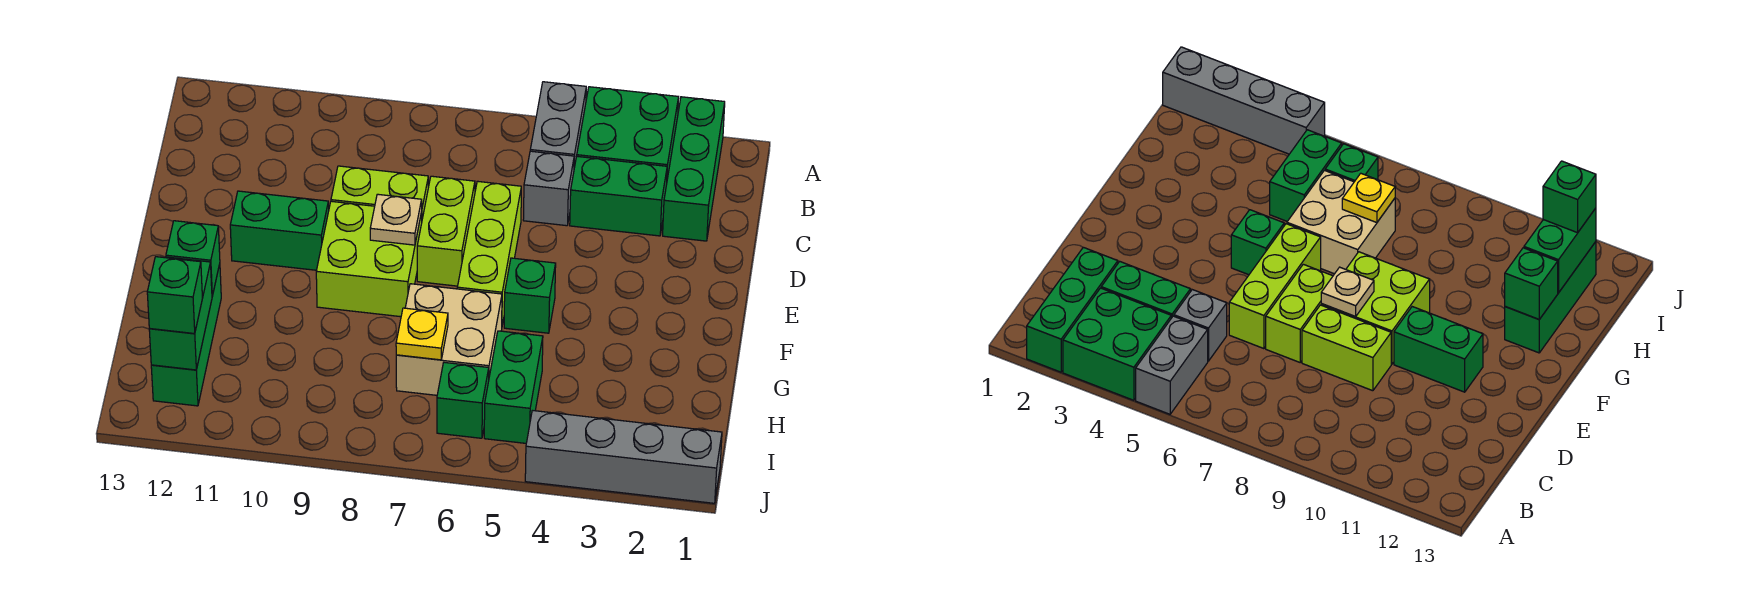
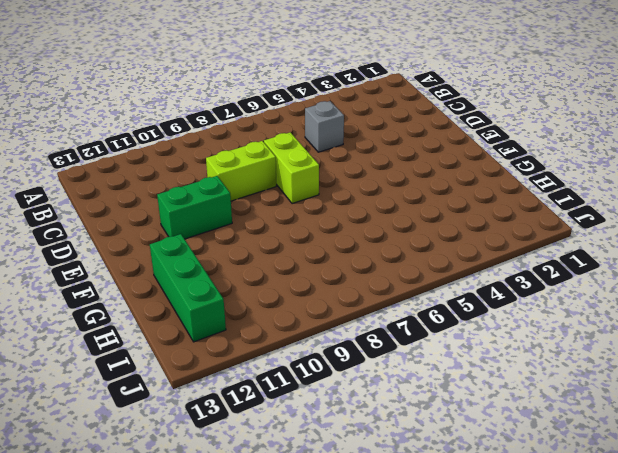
none -> green brick A2:C2 level 1
none -> green brick A3:B4 level 1
none -> grey brick A5:B5 level 1

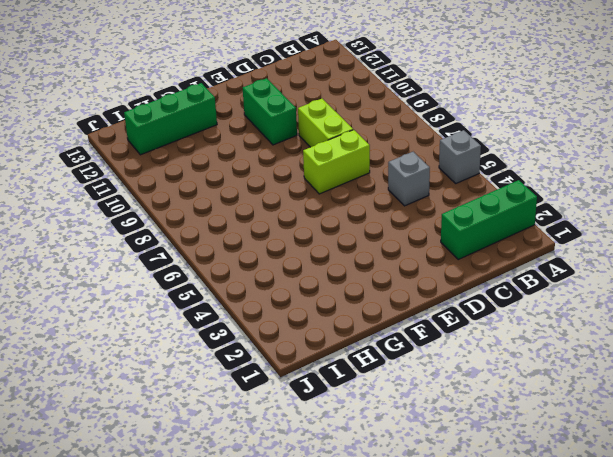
grey brick A5 level 1 -> grey brick A5:B5 level 1
none -> green brick A3:B4 level 1
none -> green brick C3:C4 level 1
none -> lime brick D6:F6 level 1

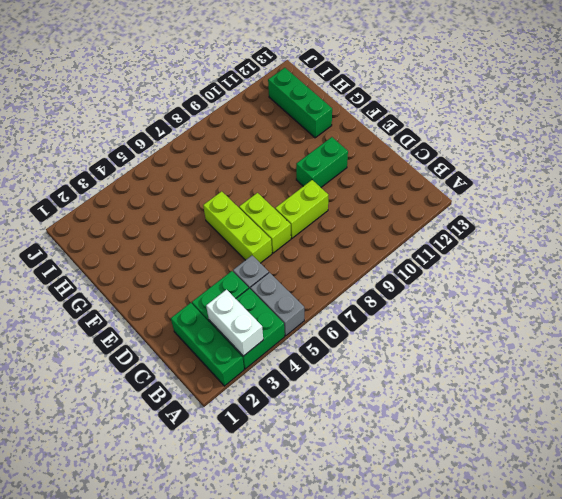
white brick A3:B3 level 2 -> none
none -> lime brick E8:F9 level 1
none -> green brick F5 level 1
none -> tan brick G6:H7 level 1

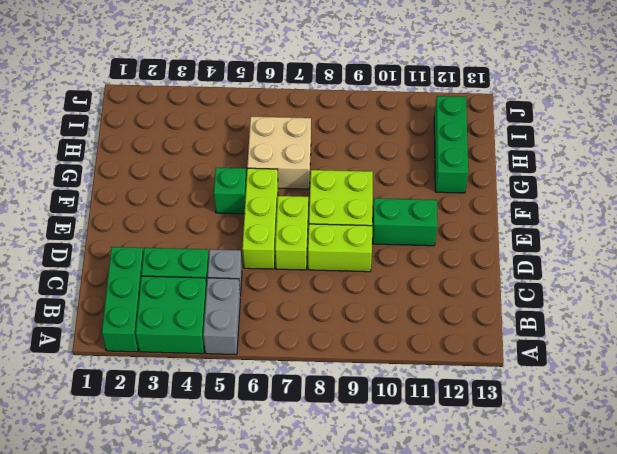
none -> green brick H5:I5 level 1
none -> green brick I6 level 1
none -> grey brick J1:J4 level 1

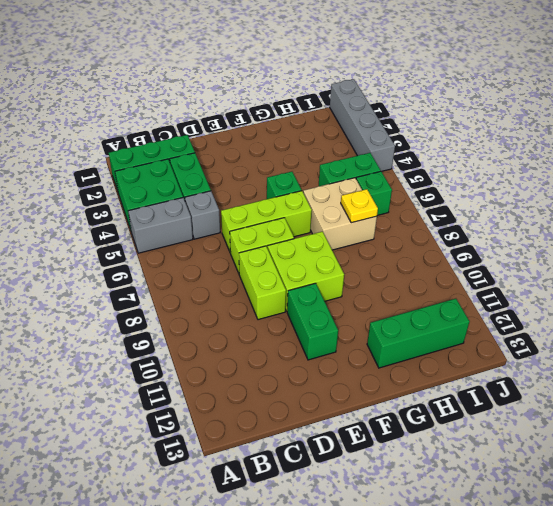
none -> tan plate E8 level 2
none -> green brick G12 level 2
none -> green brick H12:I12 level 2

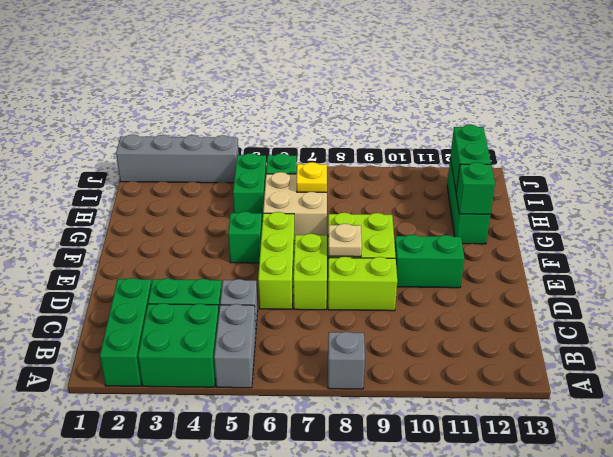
grey brick A8 level 1 -> none
none -> green brick I12 level 3

